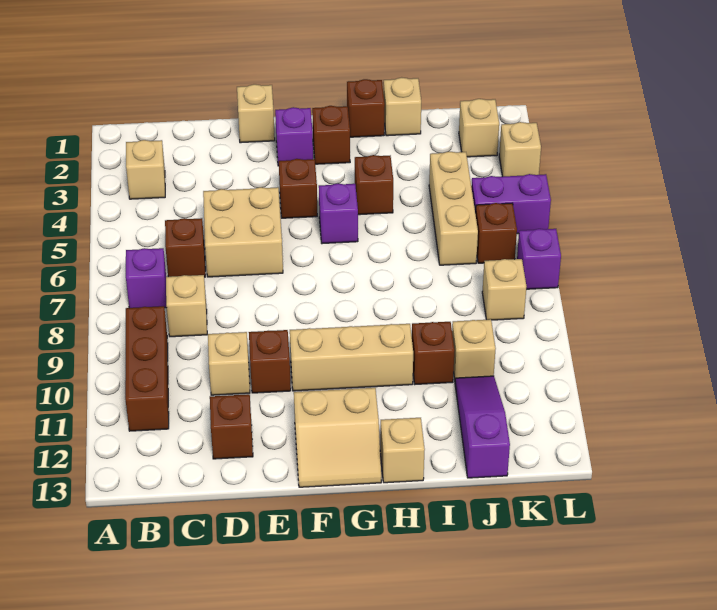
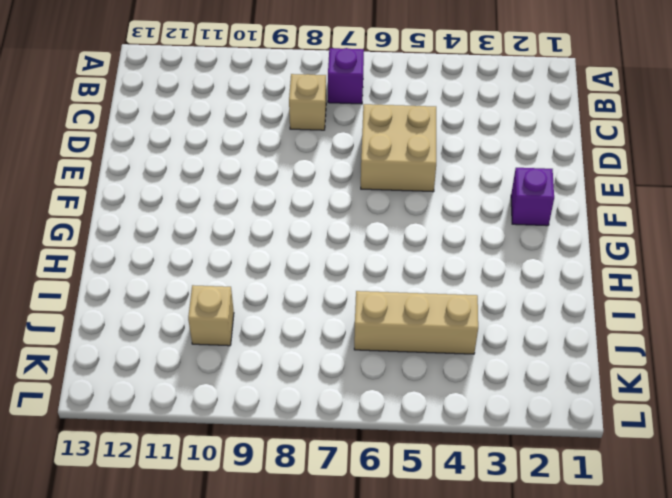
none -> tan brick B3 level 1
none -> brown brick B9:B11 level 1
none -> brown brick C6 level 1
none -> tan brick D10 level 1

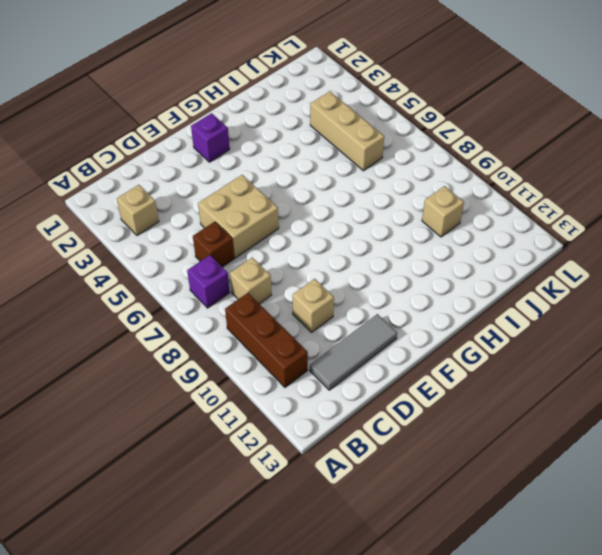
grey tile C12:E12 level 1 -> brown brick D12 level 1
none -> tan brick E1 level 1
none -> brown brick E10 level 1
none -> brown brick F4 level 1
none -> tan brick F10:H10 level 1

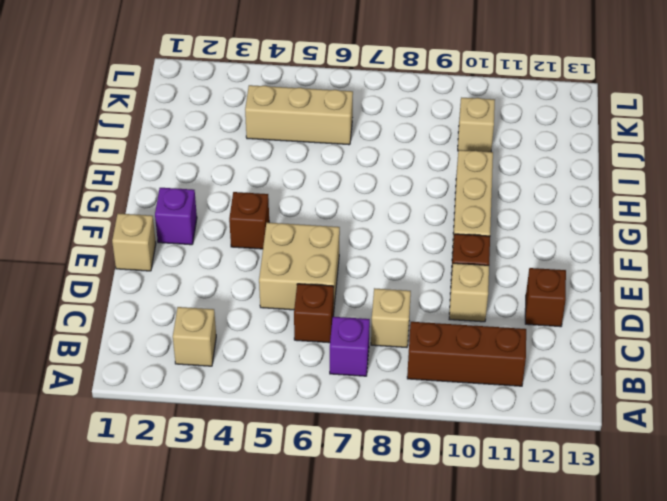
none -> tan slope F12:G13 level 1 top 12
none -> brown brick G2 level 1
none -> purple brick G5 level 1
none -> brown brick H1 level 1

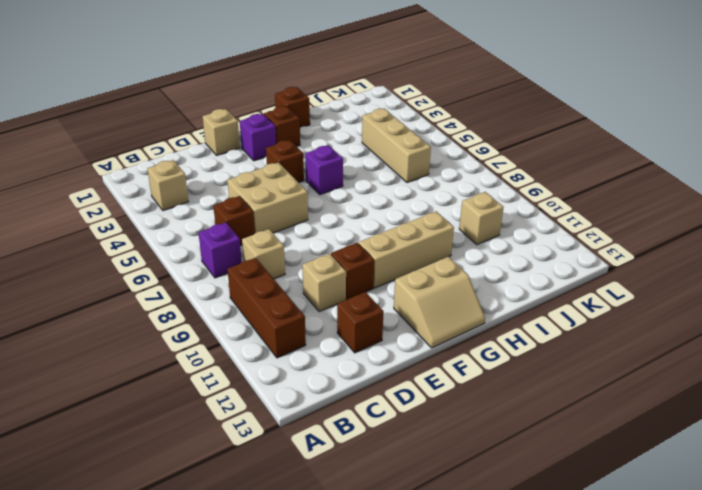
none -> brown brick H4 level 1
none -> tan brick H13 level 1
none -> tan brick I1 level 1
none -> brown brick I10 level 1

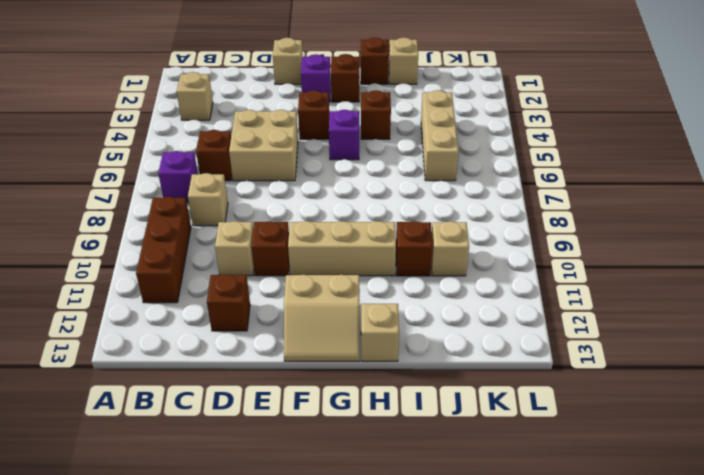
none -> purple slope J11:J13 level 1 top 13
none -> tan brick K2 level 1
none -> purple brick K5:L5 level 1
none -> brown brick K6 level 1

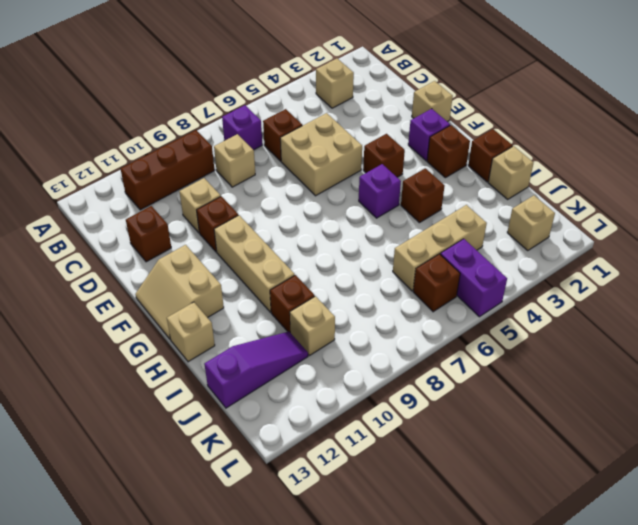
none -> tan brick K8 level 1
none -> tan brick L3 level 1
none -> purple brick L7 level 1

